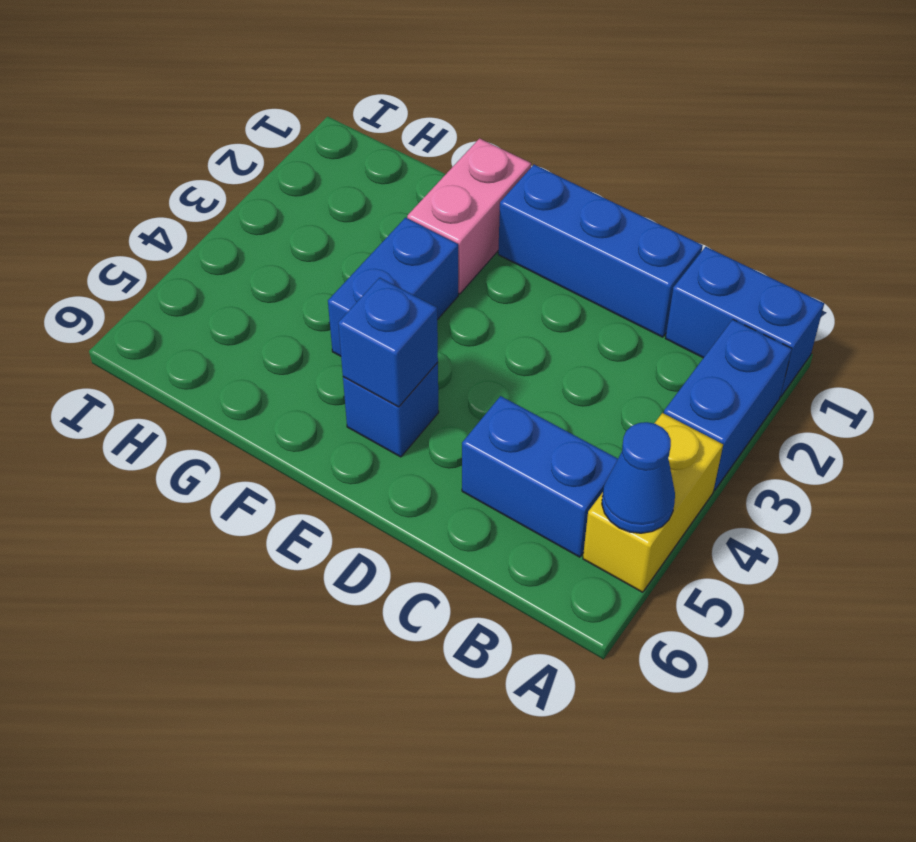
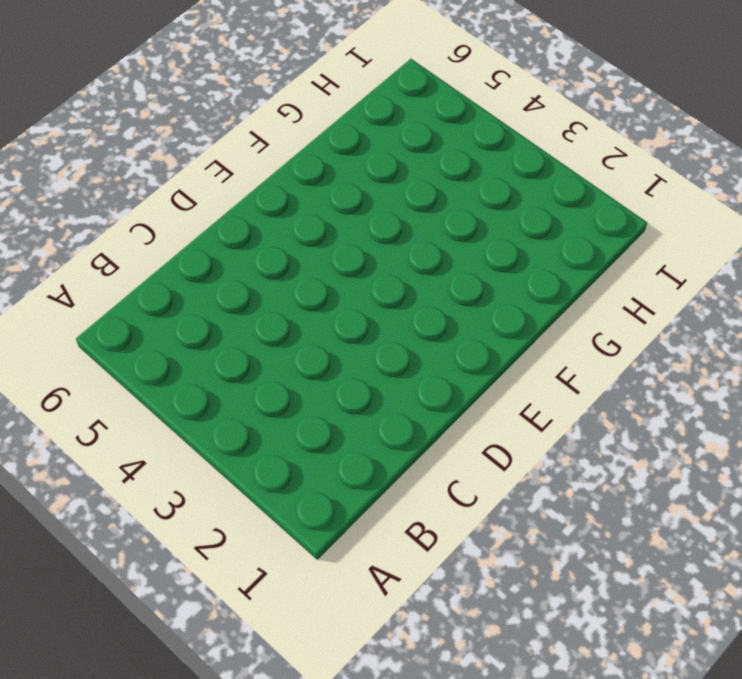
none -> blue brick A1:B1 level 1
none -> blue brick A2:A3 level 1

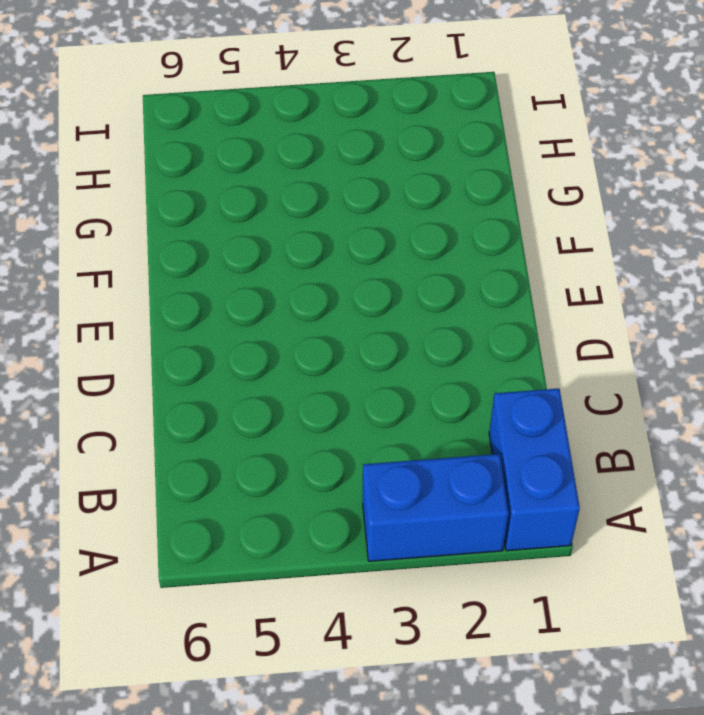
none -> yellow brick A4:A5 level 1
none -> blue brick B5:C5 level 1

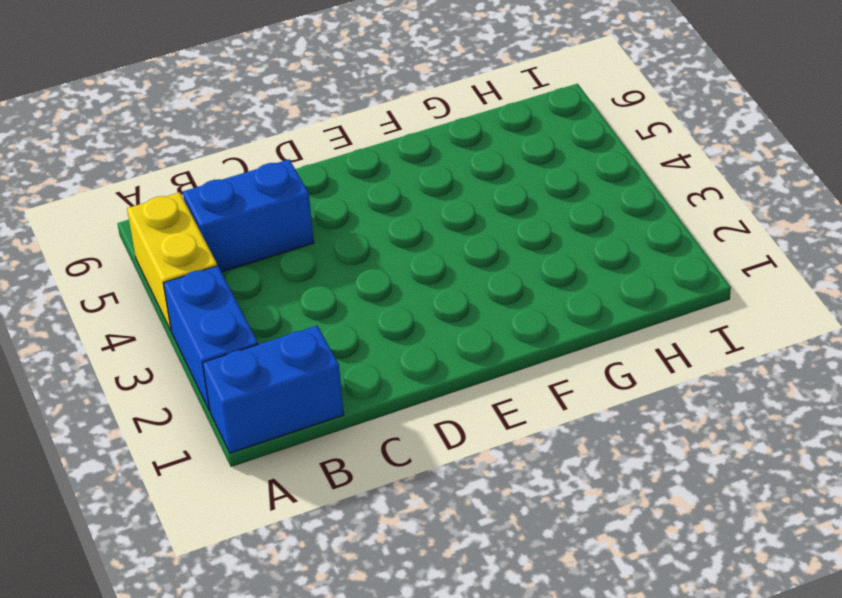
none -> blue brick C1:E1 level 1
none -> blue brick E5 level 1

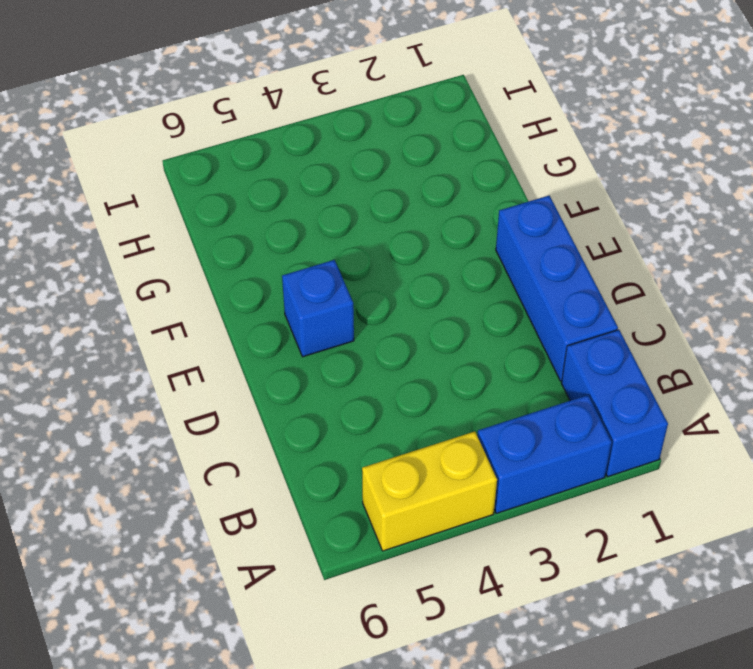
none -> blue brick B5:C5 level 1
none -> pink brick F1:F2 level 1

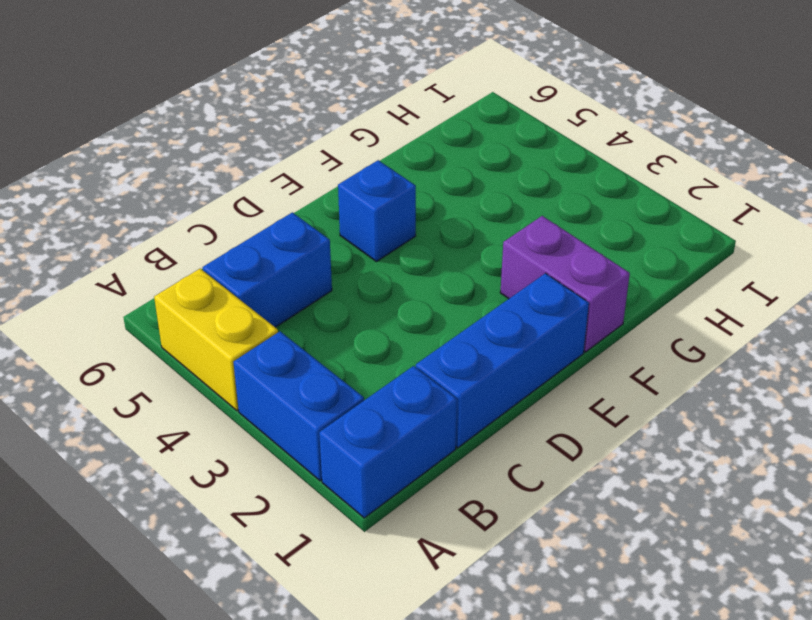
purple brick F1:F2 level 1 -> pink brick F1:F2 level 1
none -> blue brick F3:F4 level 1
none -> blue cone A5 level 2

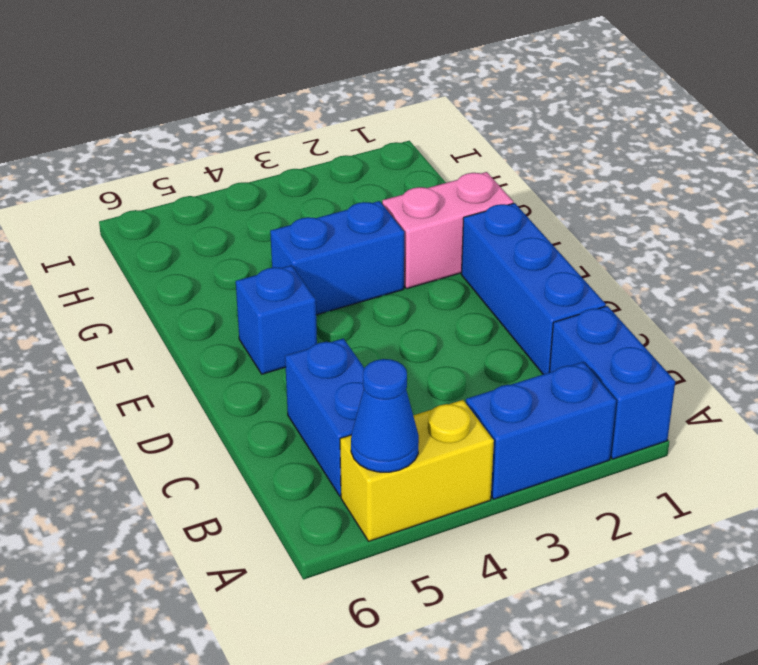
none -> blue brick E5 level 2

